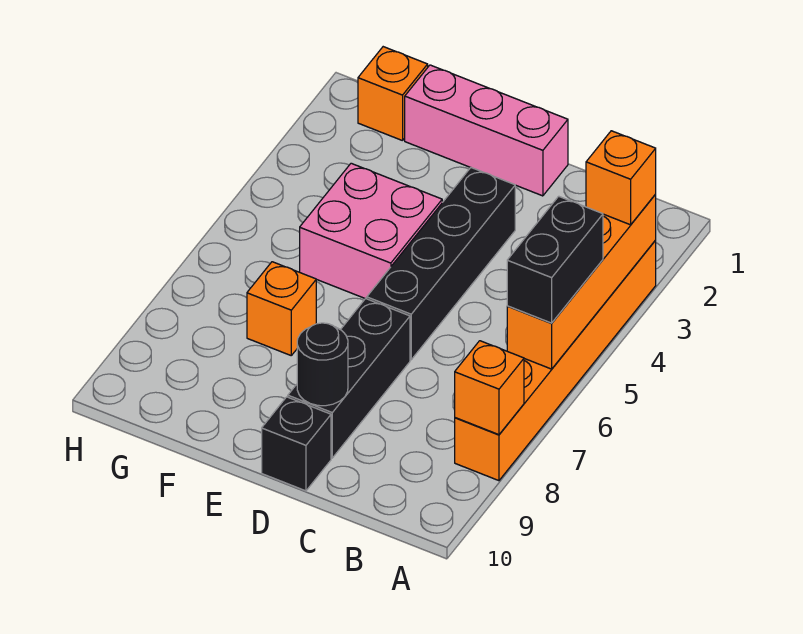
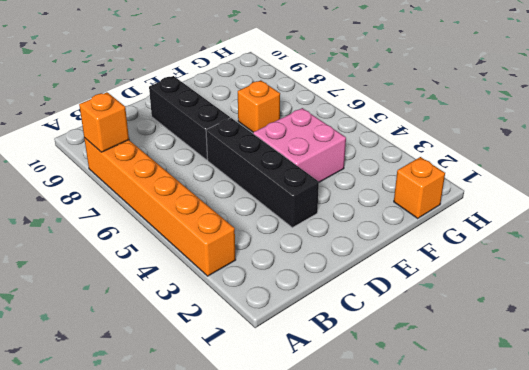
none -> pink brick D1:F1 level 1
none -> black brick D10 level 1
none -> orange brick A3:A6 level 2

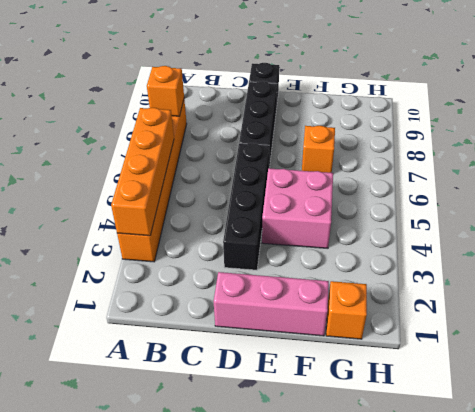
none -> black round brick D9 level 2
none -> orange brick A3 level 3
none -> black brick A5:A6 level 3

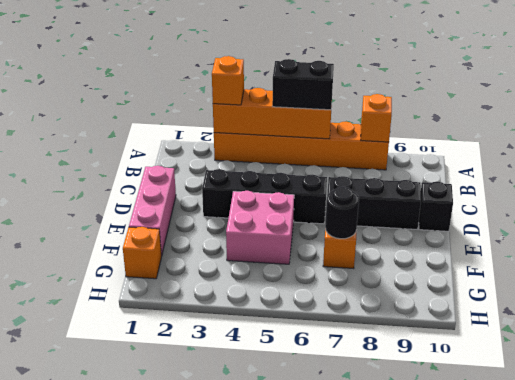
black round brick F7 level 2 -> black round brick D9 level 2

